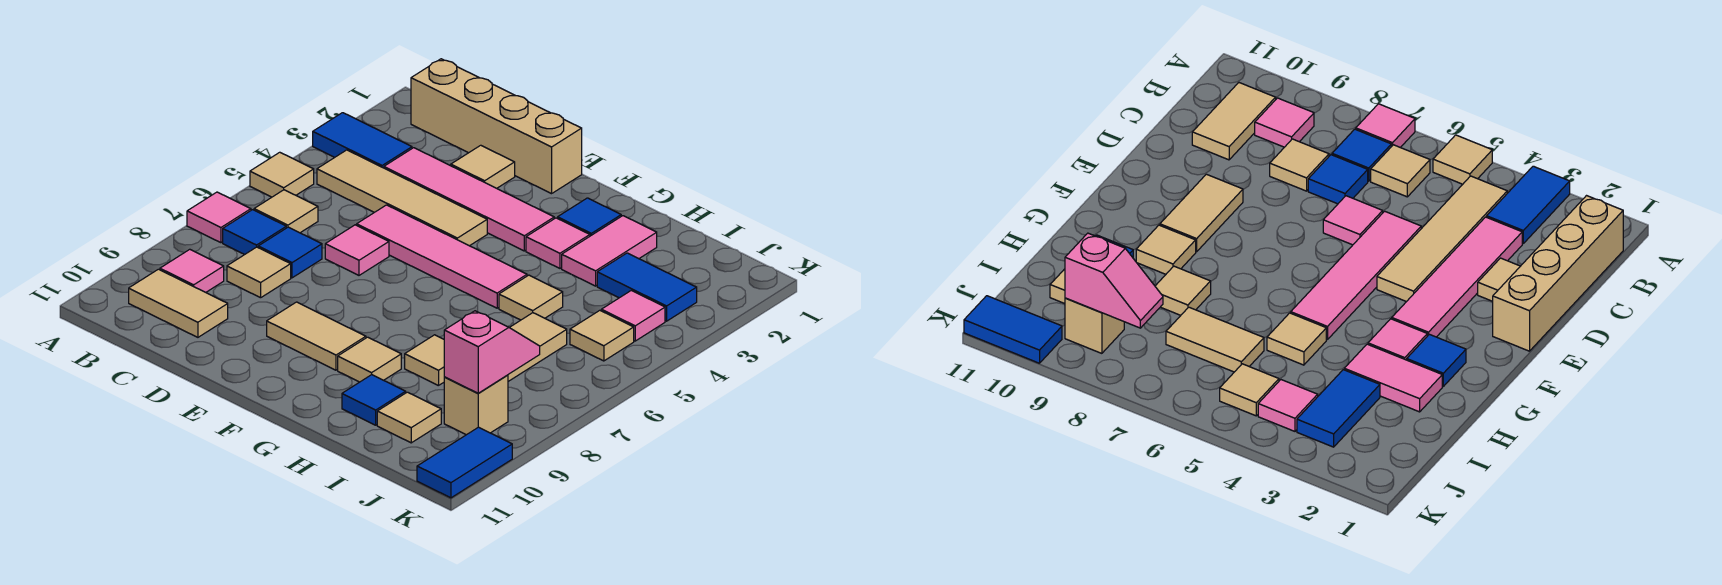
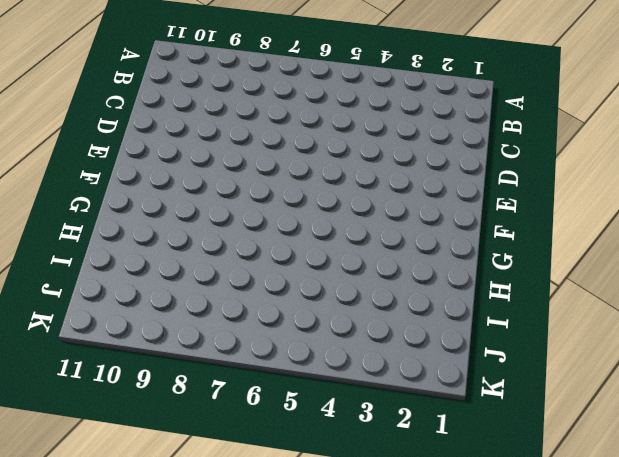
none -> blue tile A3:B3 level 1
none -> tan tile A5 level 1
none -> pink tile A7 level 1
none -> tan brick B1:E1 level 1

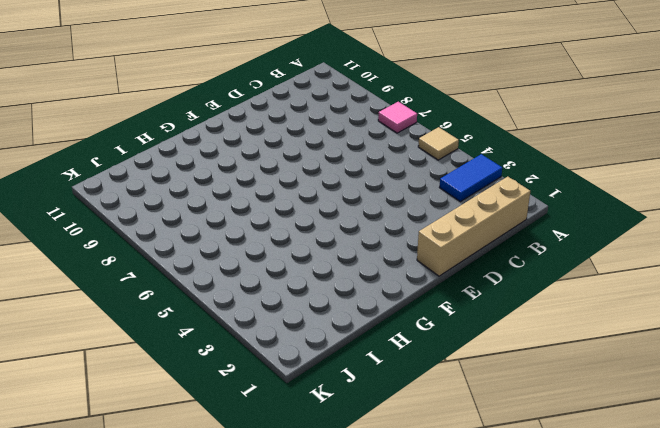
none -> tan tile B4:E4 level 1
none -> tan tile B6 level 1
none -> blue tile B7 level 1
none -> pink tile B9 level 1

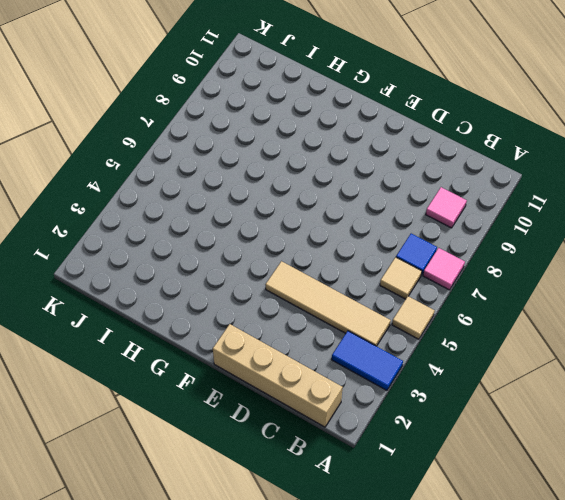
none -> tan tile B10:C10 level 1
none -> pink tile C3:F3 level 1
none -> blue tile C7 level 1
none -> tan tile C8 level 1

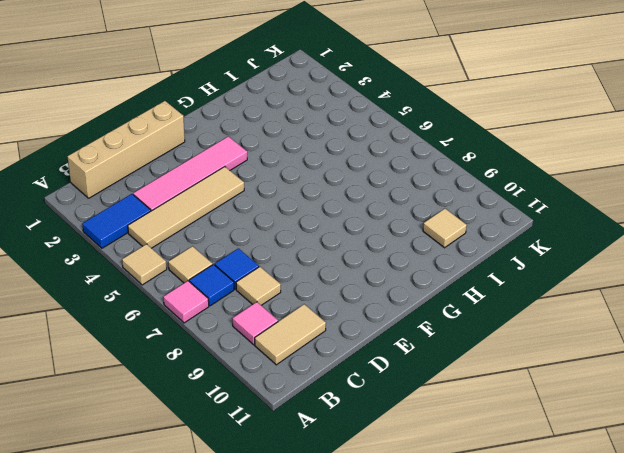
none -> tan tile D2 level 1
none -> pink tile D5:G5 level 1
none -> pink tile D6 level 1
none -> tan tile E9:F9 level 1

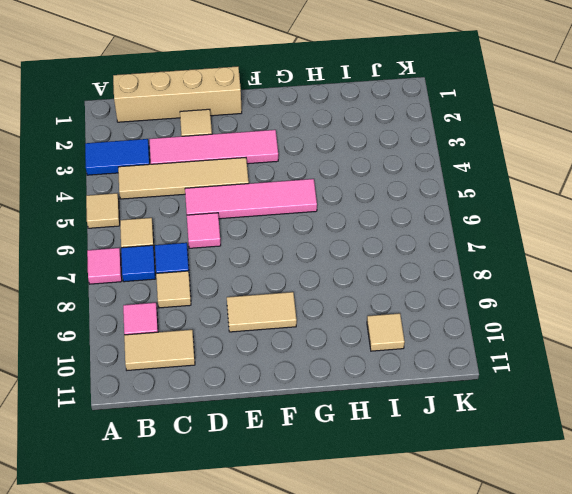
none -> blue tile G2 level 1
none -> pink tile G3 level 1
none -> tan tile G9 level 1
none -> pink tile H2:H3 level 1

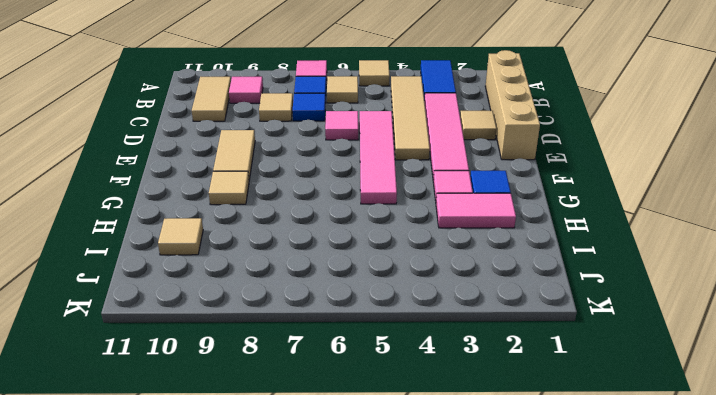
none -> tan tile H5 level 1
none -> tan tile H8 level 1
none -> blue tile H10 level 1
none -> blue tile I3:J3 level 1

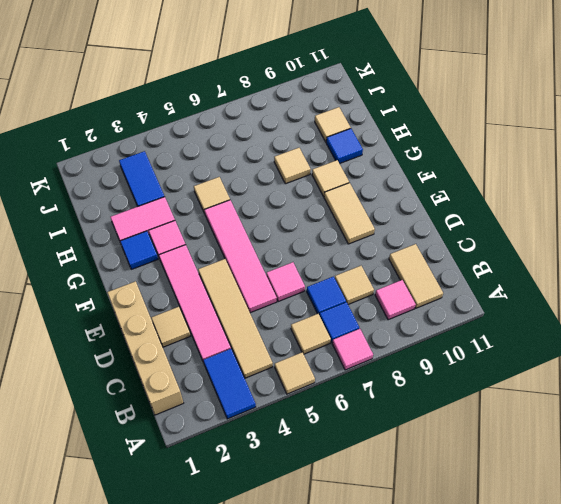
none -> tan tile I6:I7 level 1
none -> pink tile J4 level 1
none -> tan tile J5 level 1
none -> tan brick J9 level 1

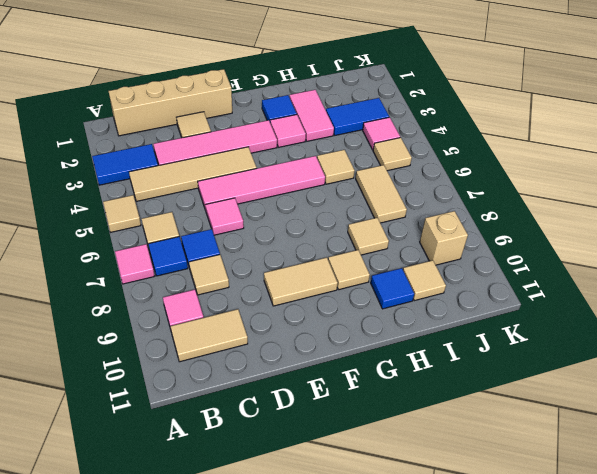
none -> blue tile K10:K11 level 1
none -> pink slope J8:J9 level 2 top 9

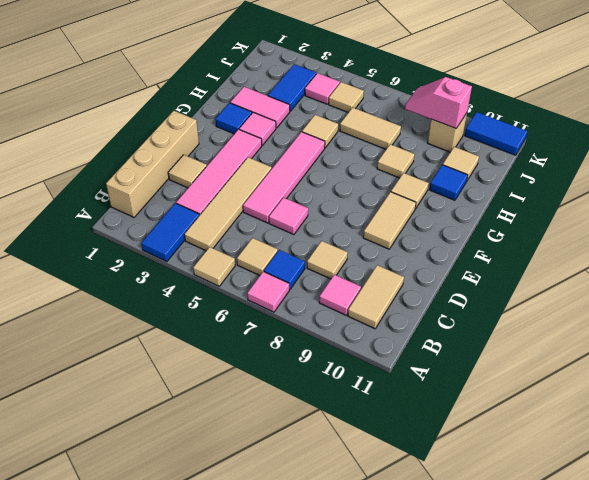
none -> blue tile C7 level 1

